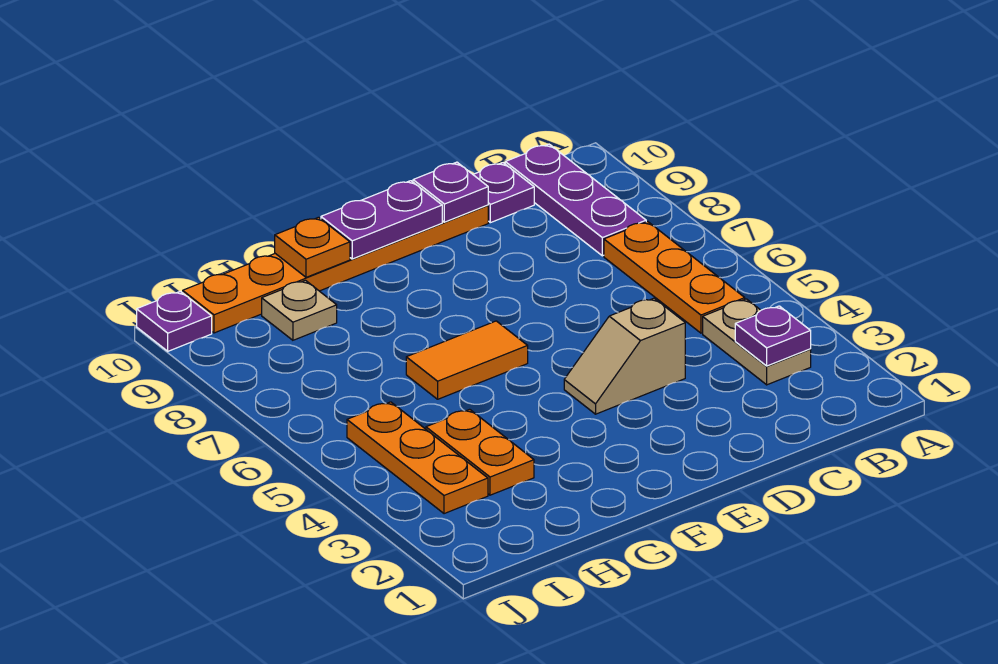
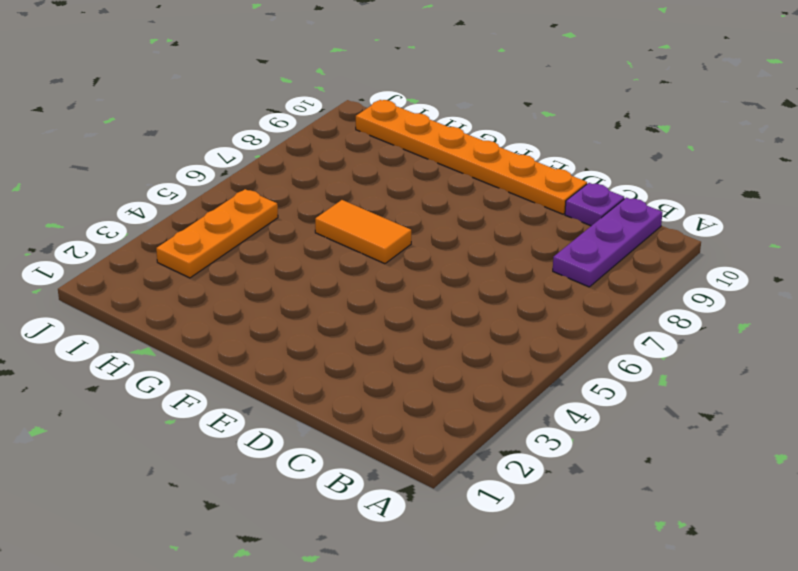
none -> tan plate B3:B4 level 1
none -> orange plate B5:B7 level 1
none -> tan slope D4:E4 level 1 top D

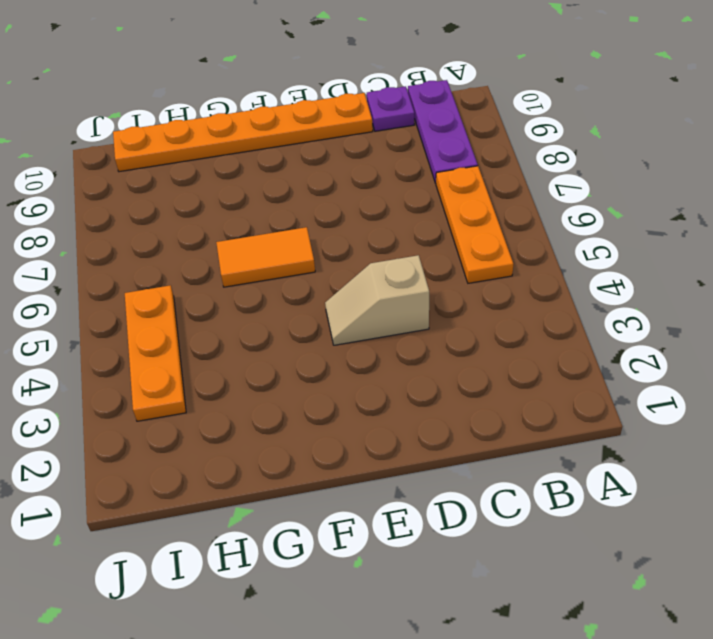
none -> tan plate B3:B4 level 1
none -> orange plate H3:H4 level 1
none -> tan plate H9 level 1

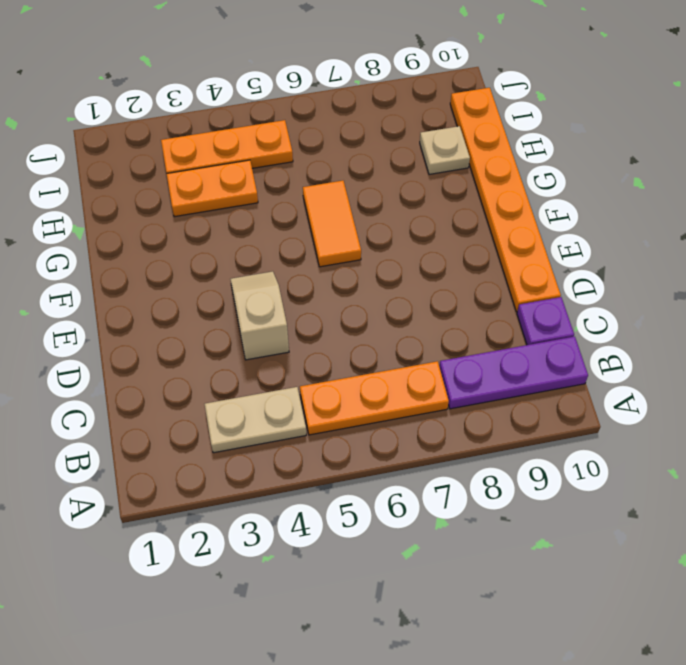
none -> purple plate J10 level 1
none -> purple plate B3 level 2
none -> purple plate D10 level 2

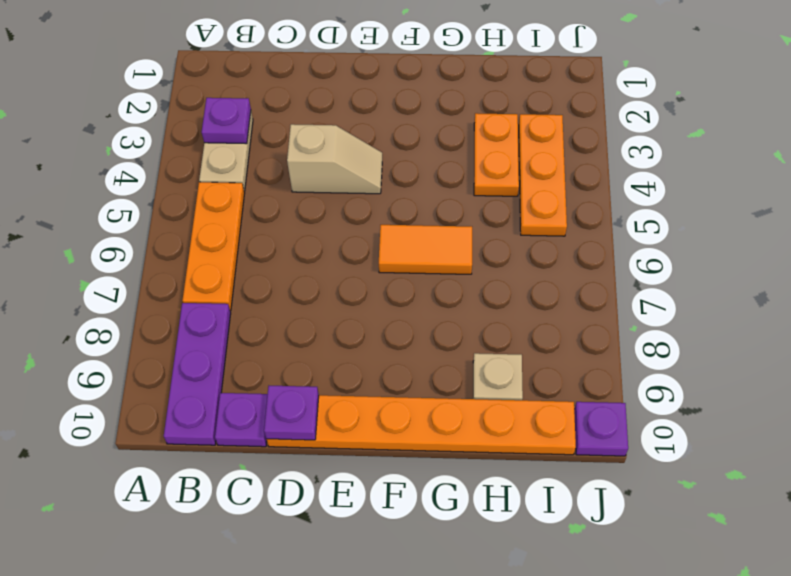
none -> purple plate E10:F10 level 2
none -> orange plate G10 level 2

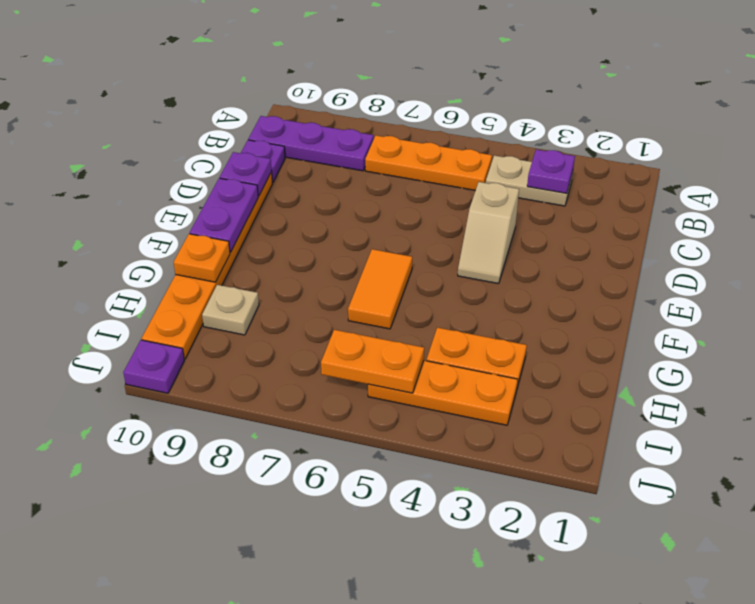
orange plate I5:I6 level 2 -> none

